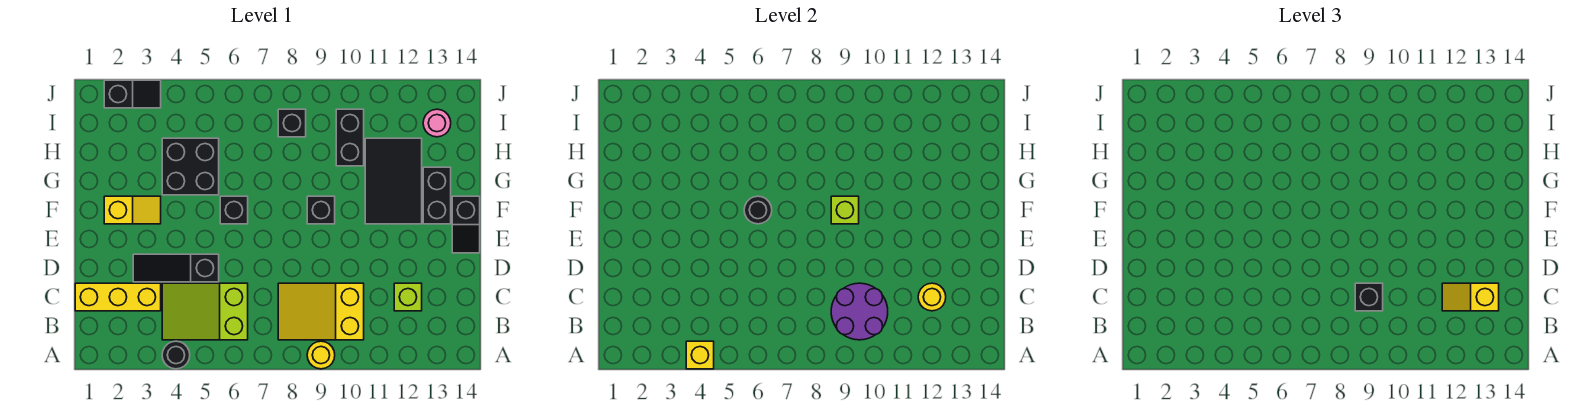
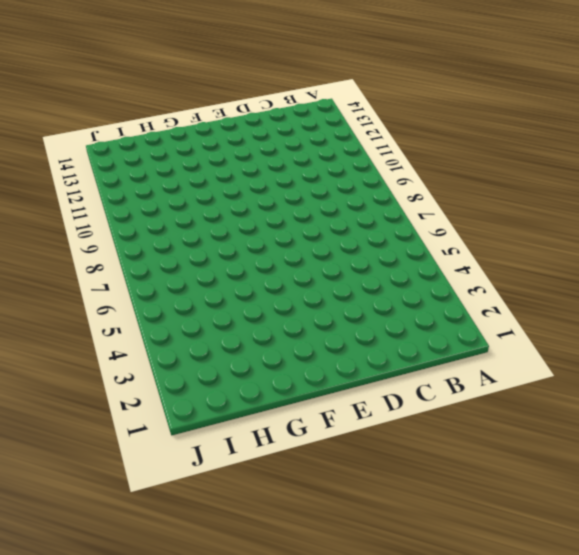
none -> black round brick A4 level 1
none -> yellow round brick A9 level 1
none -> lime slope B4:C6 level 1 top 6

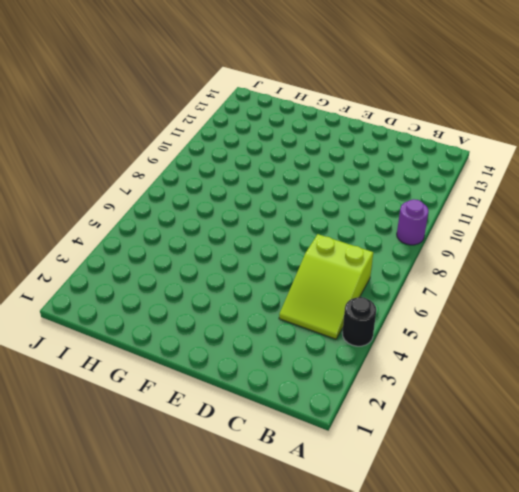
purple round brick A9 level 1 -> yellow round brick A9 level 1
none -> yellow slope B8:C10 level 1 top 10
none -> yellow brick C1:C3 level 1
none -> lime brick C12 level 1

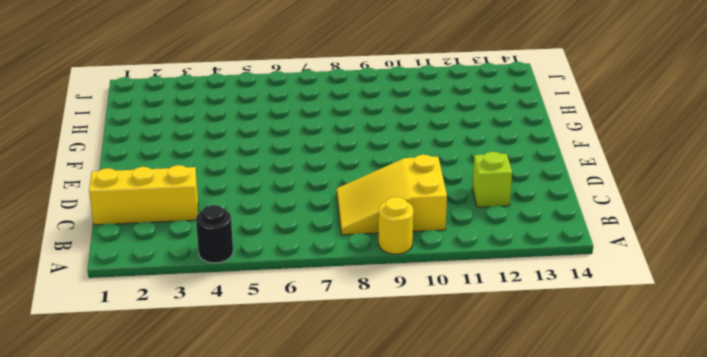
none -> lime slope B4:C6 level 1 top 6
none -> black slope D3:D5 level 1 top 5
none -> black slope E14:F14 level 1 top F

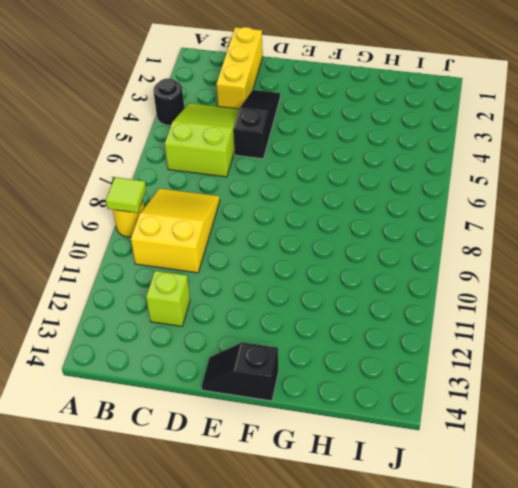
lime tile A9 level 2 -> none
none -> yellow slope F2:F3 level 1 top 2
none -> black brick F6 level 1
none -> black brick F9 level 1

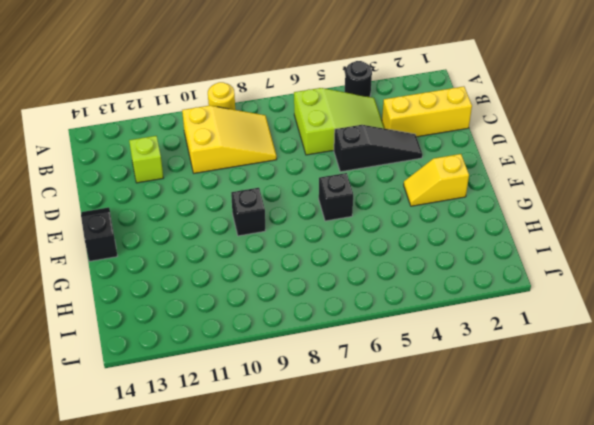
none -> black tile F11:H12 level 1
none -> black brick F13:G13 level 1
none -> black brick G4:H5 level 1

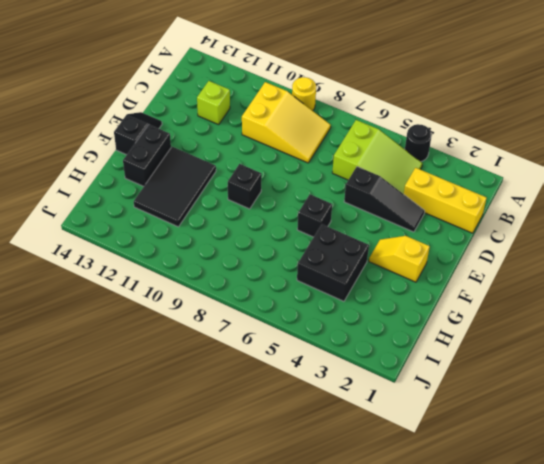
none -> black brick H10:I10 level 1
none -> black brick I8 level 1
none -> pink round brick I13 level 1

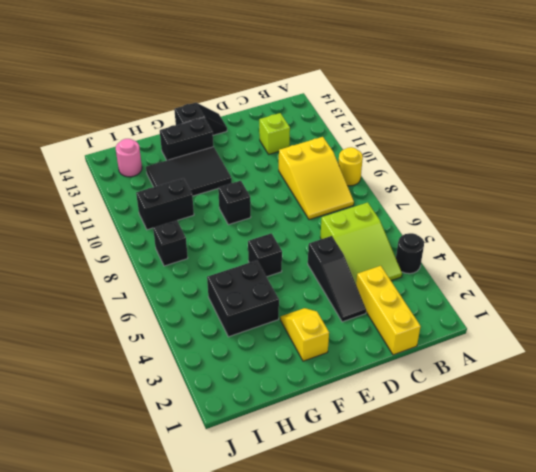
none -> black slope J2:J3 level 1 top 2
none -> yellow brick A4 level 2
none -> purple round brick B9:C10 level 2

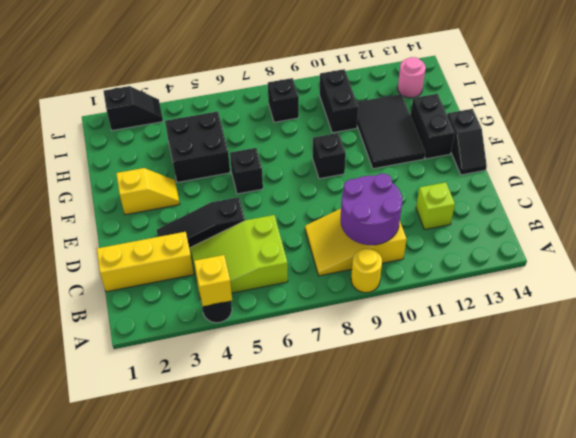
none -> yellow round brick C12 level 2
none -> black round brick F6 level 2
none -> lime brick F9 level 2

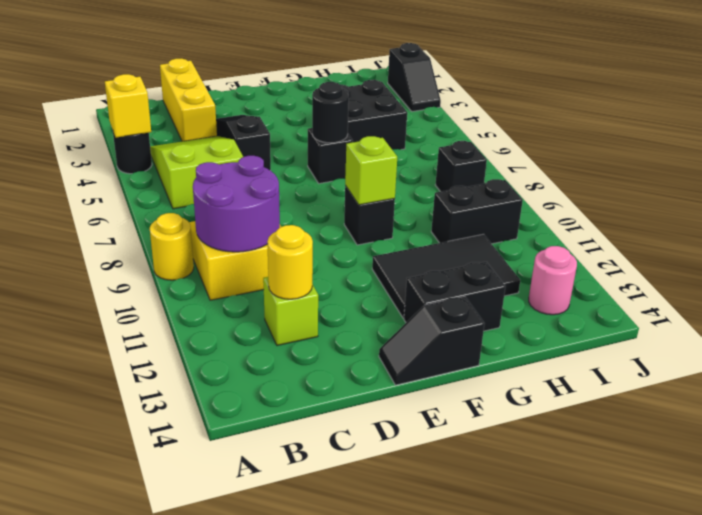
none -> yellow slope F2:F3 level 1 top 2
none -> black brick C9 level 3
none -> yellow slope C12:C13 level 3 top 13

